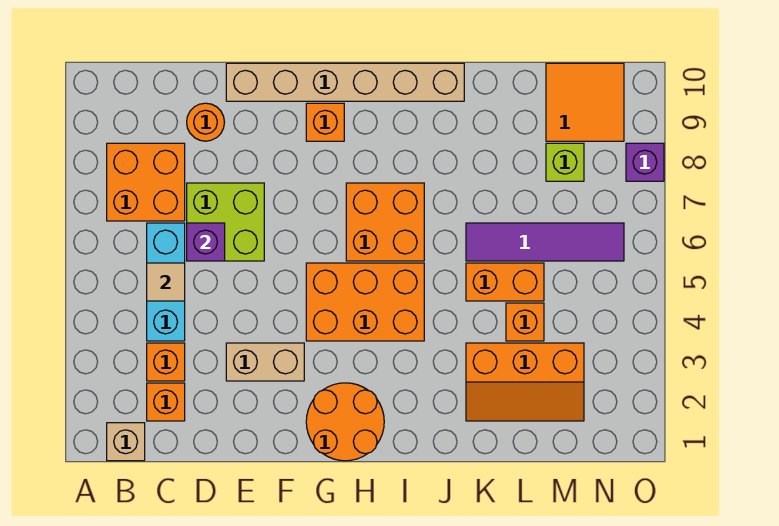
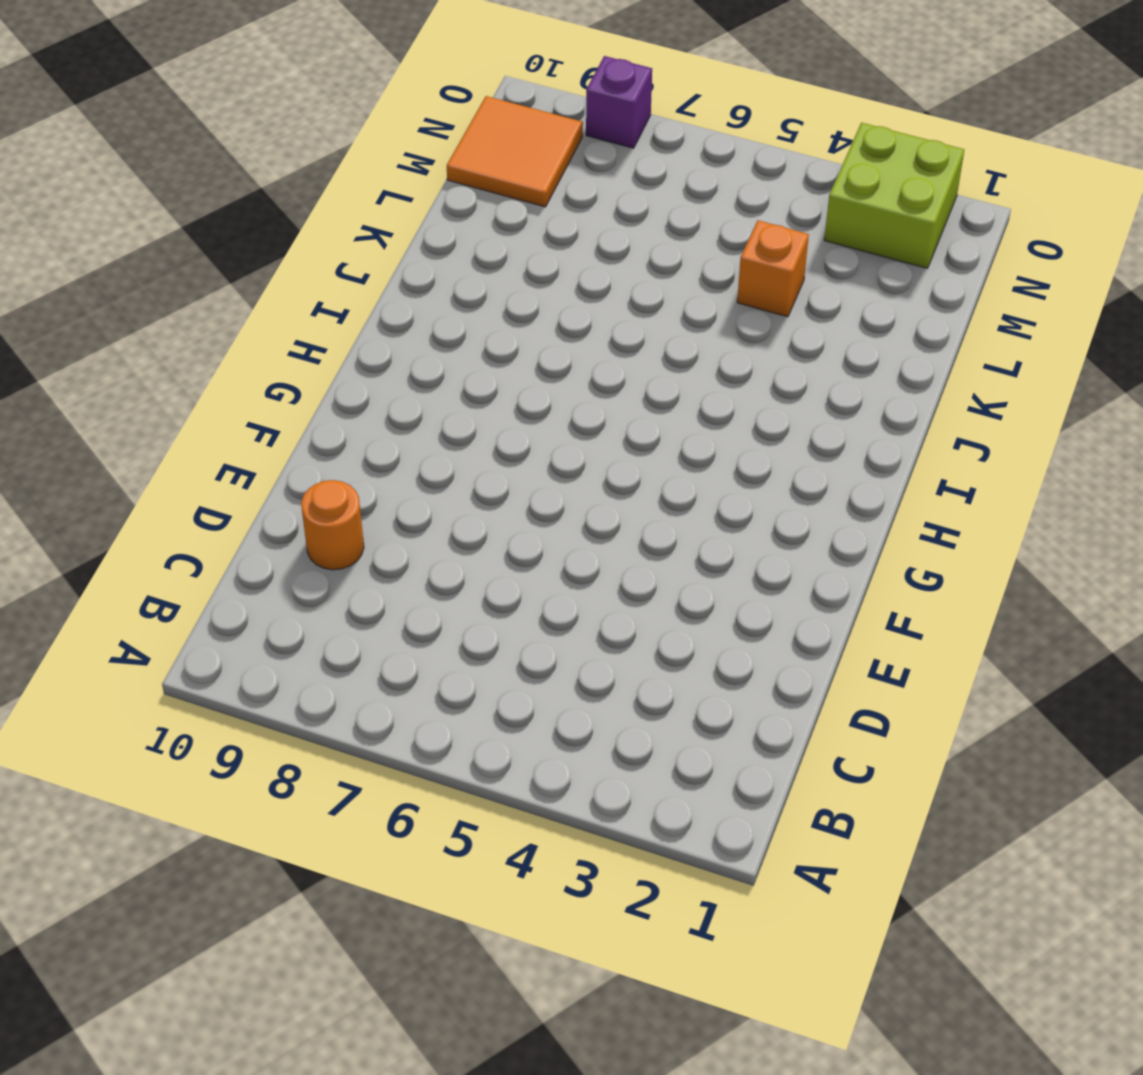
lime brick N2:O3 level 1 -> lime brick D6:E7 level 1
none -> tan brick B1 level 1
none -> orange brick B7:C8 level 1
none -> orange brick C2 level 1

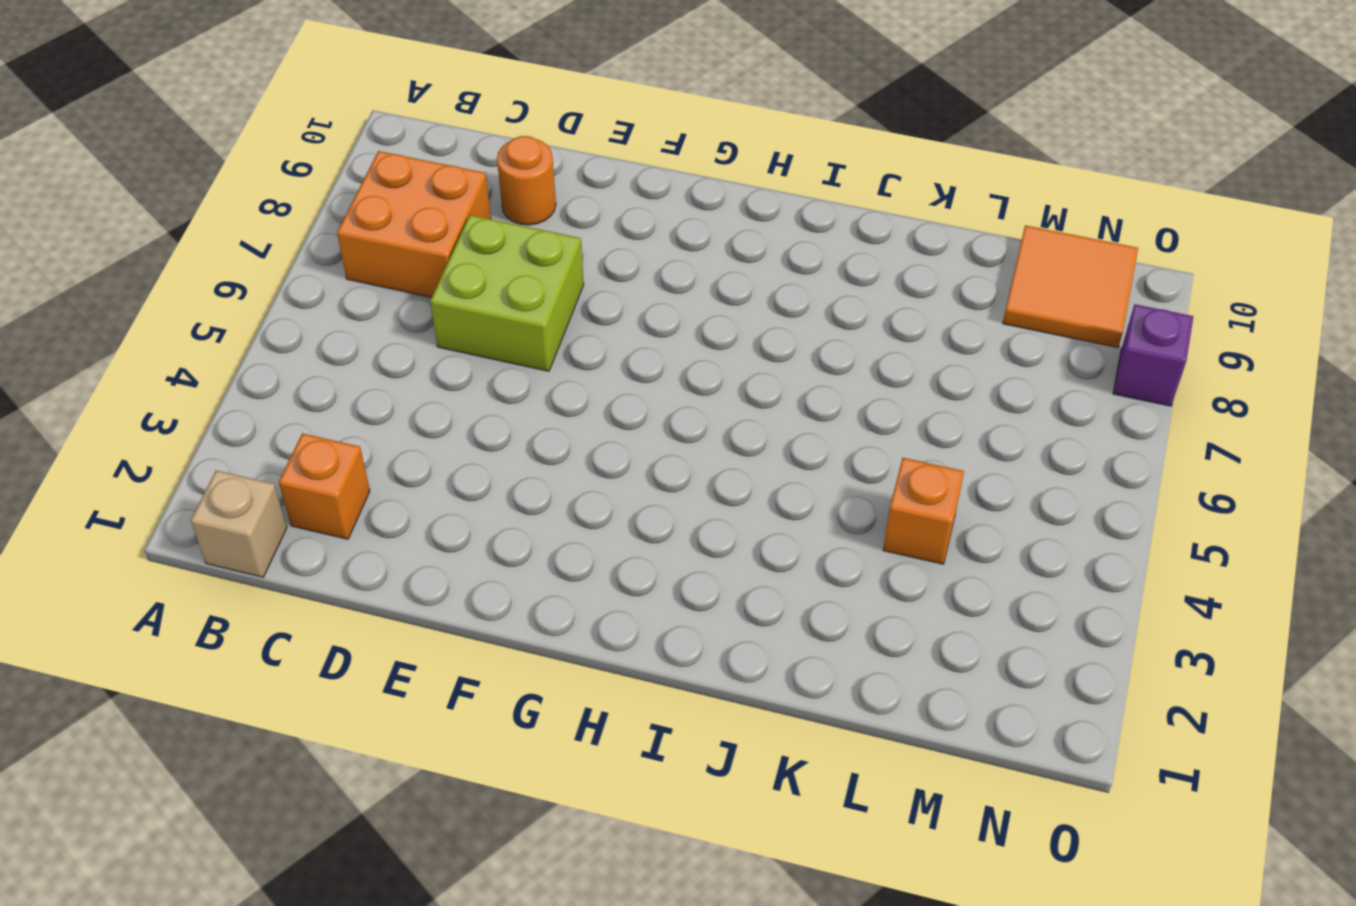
none -> orange brick C3 level 1
none -> cyan brick C4:C6 level 1
none -> tan brick E3:F3 level 1

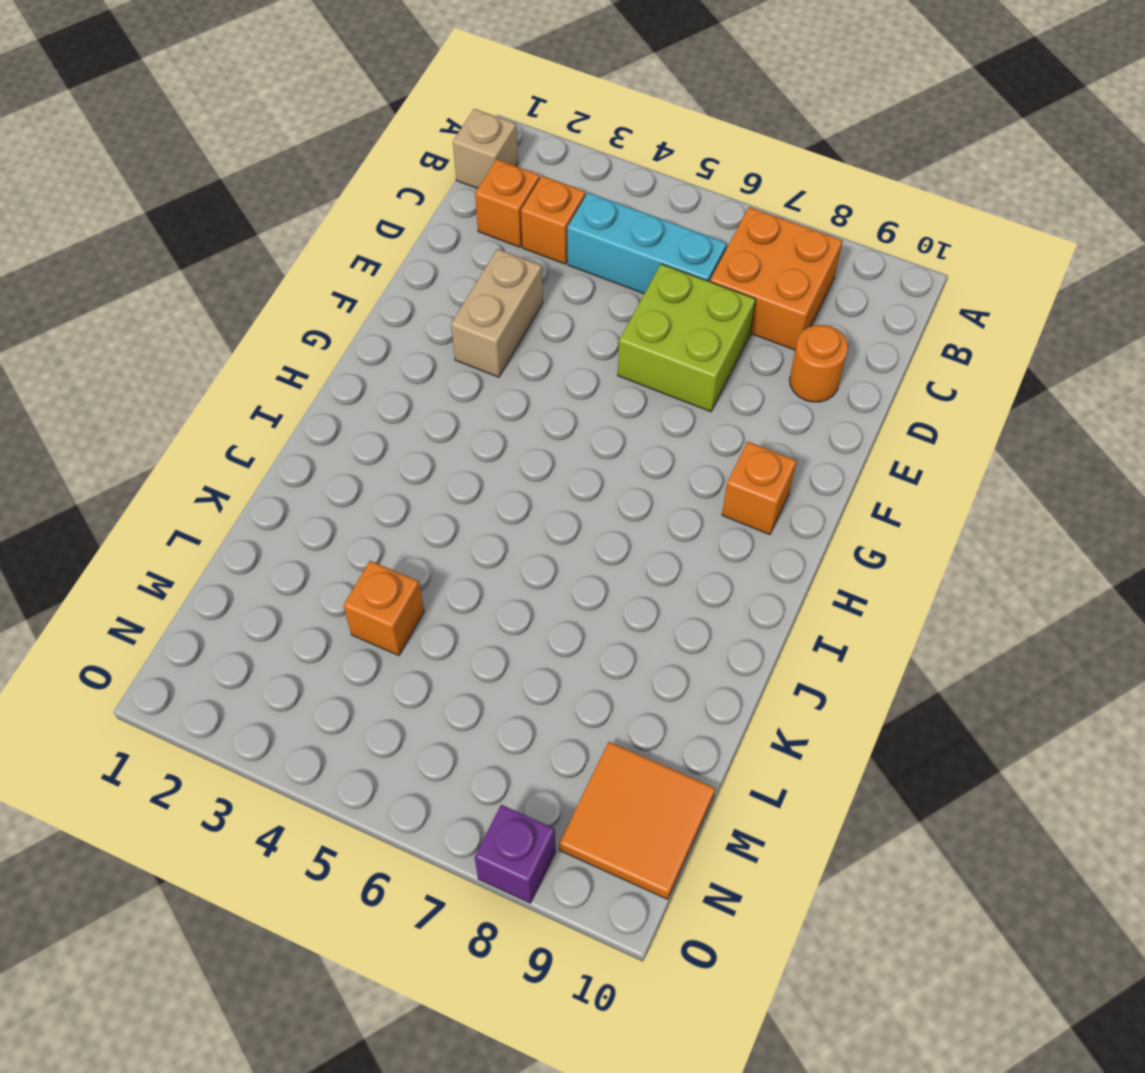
none -> tan brick E10:J10 level 1
none -> orange round brick G1:H2 level 1
none -> orange brick G4:I5 level 1

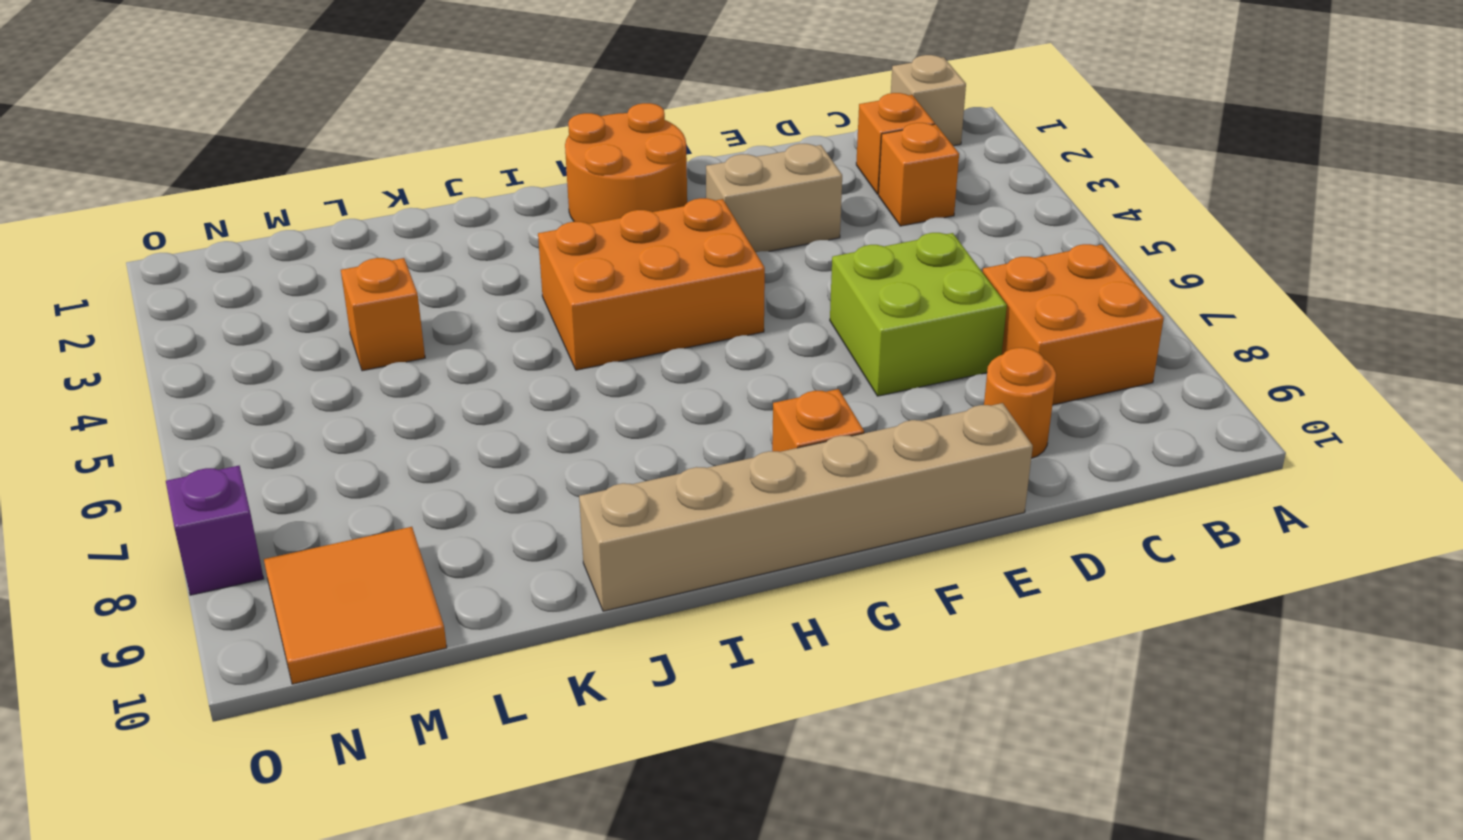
none -> cyan brick C4:C6 level 1
none -> orange brick H6:I7 level 1
none -> orange slope K2:M3 level 1 top 3

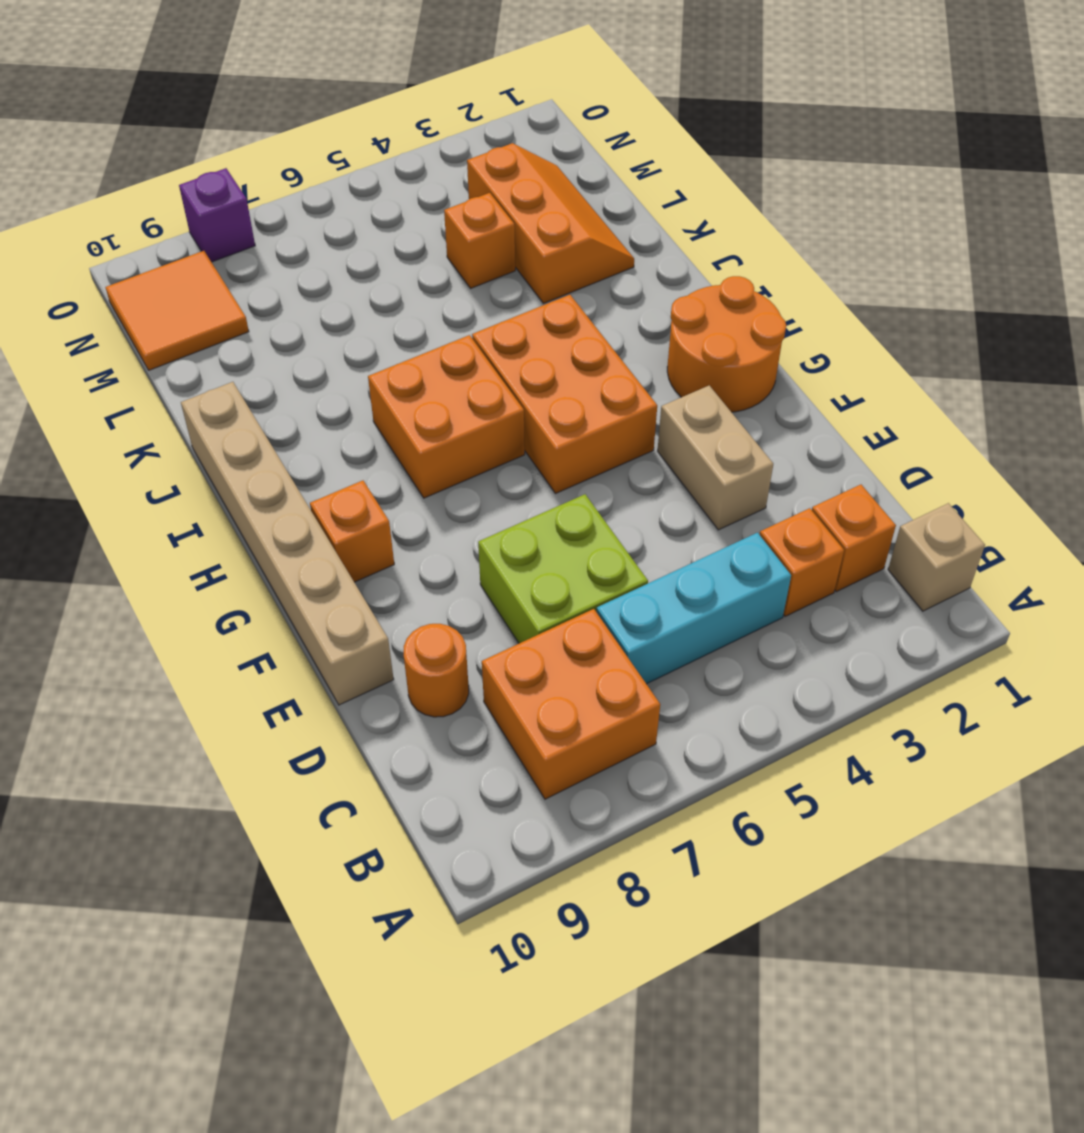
none -> orange brick K5:L5 level 1
none -> purple tile K6:N6 level 1
none -> lime brick M8 level 1

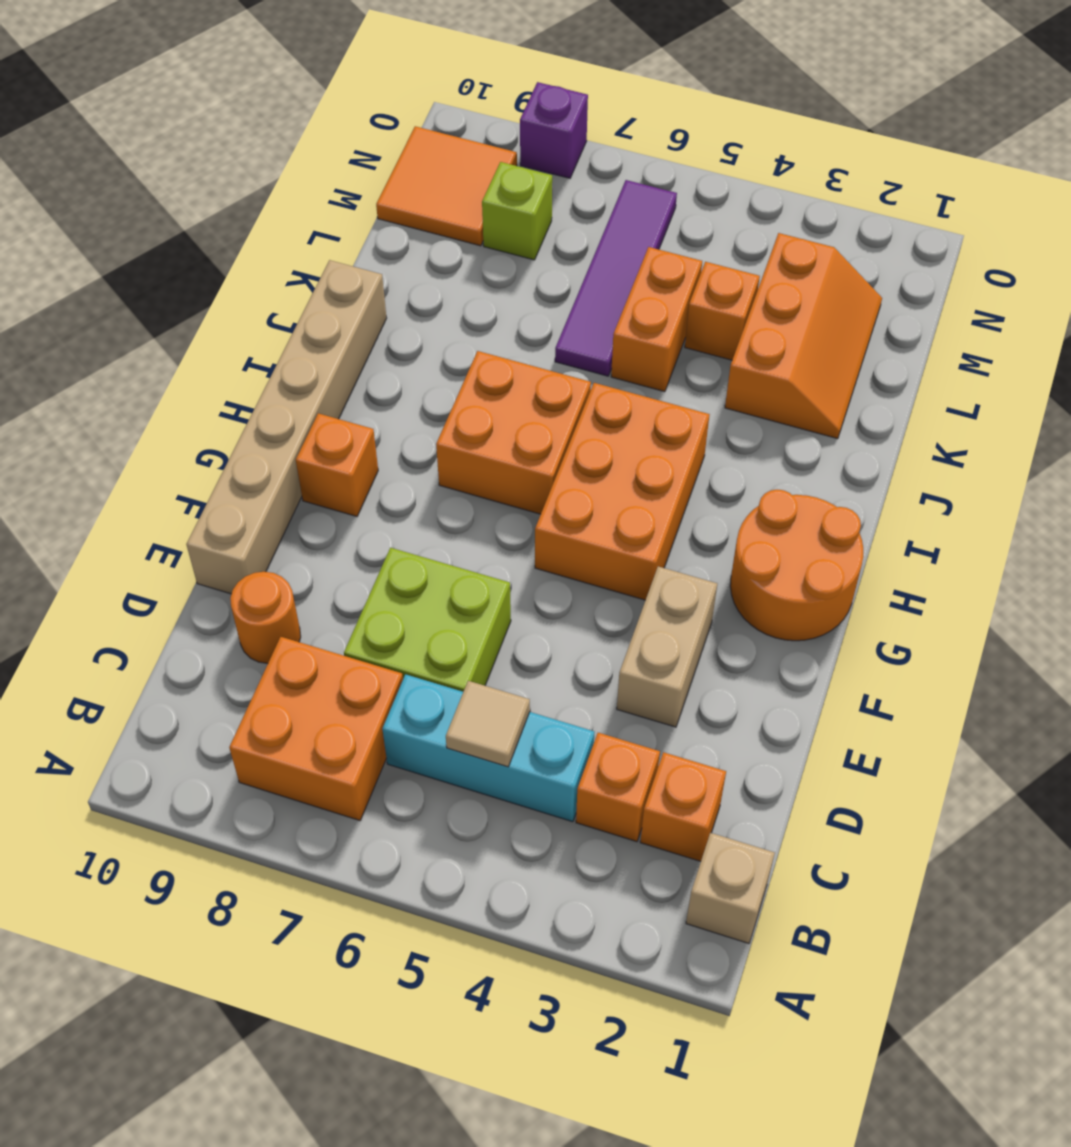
none -> purple brick D6 level 2

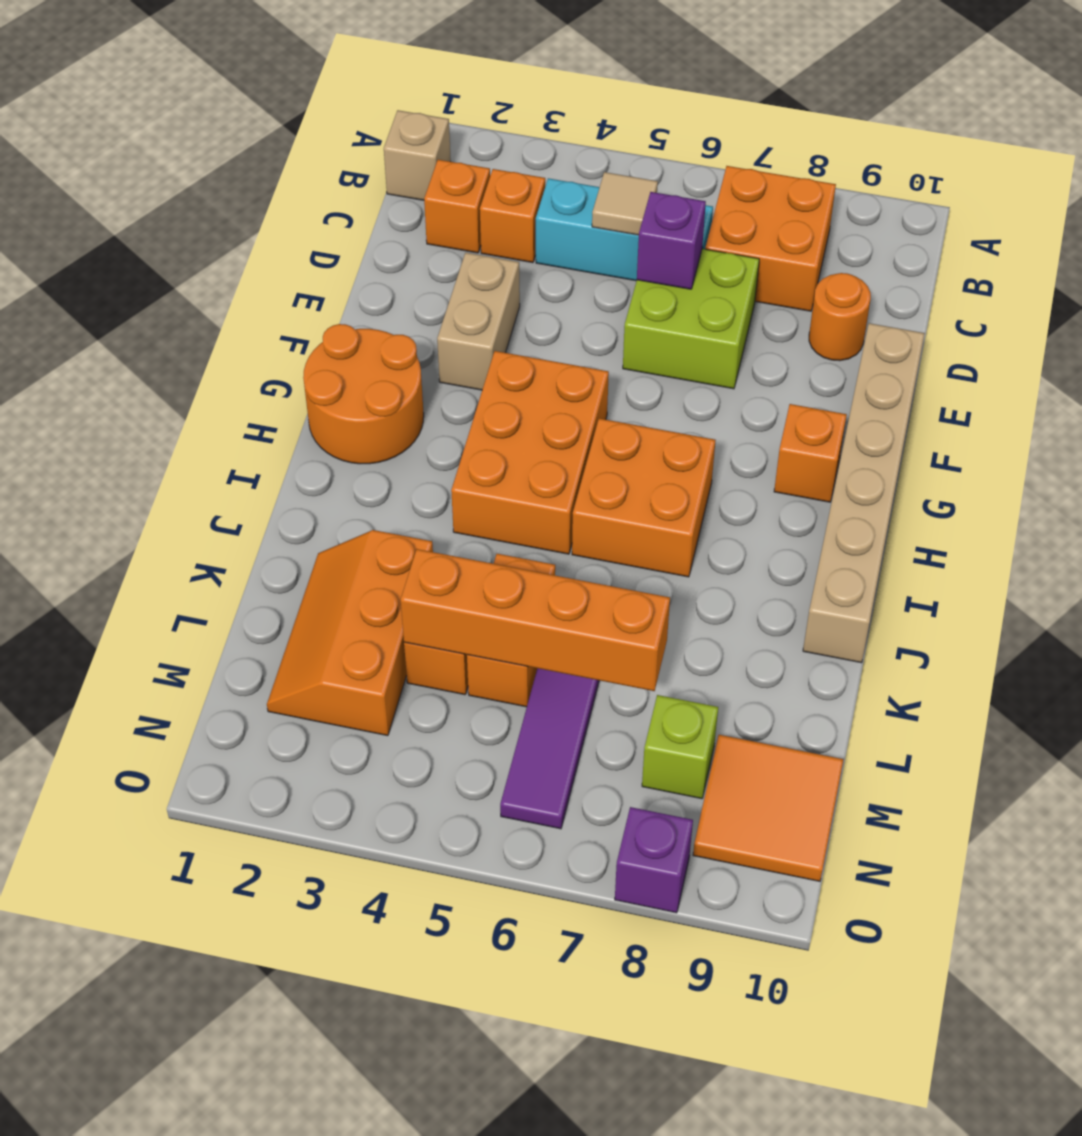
orange brick L4:L7 level 2 -> none

